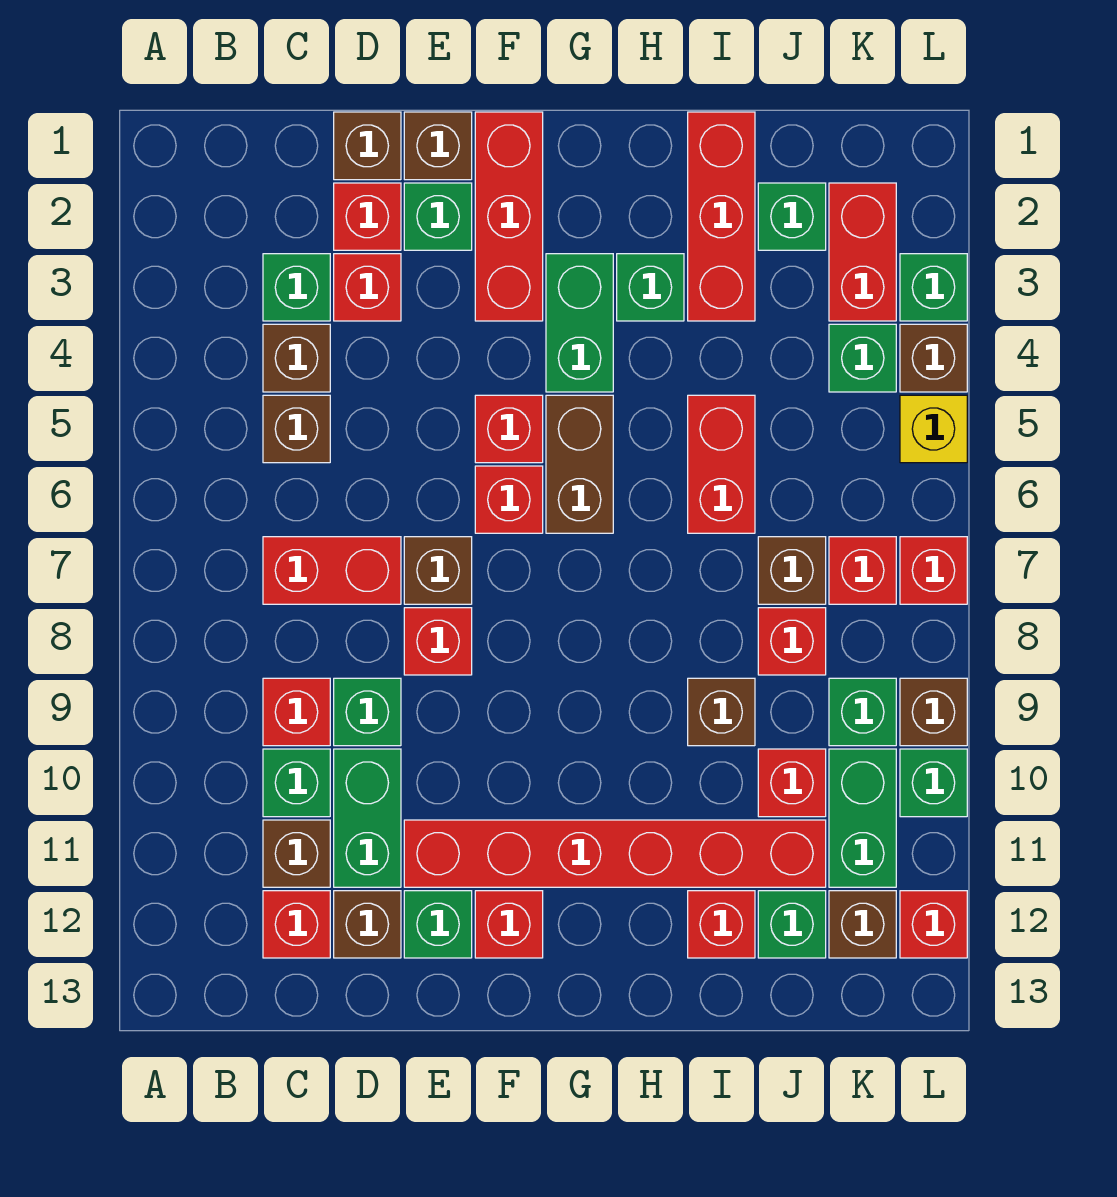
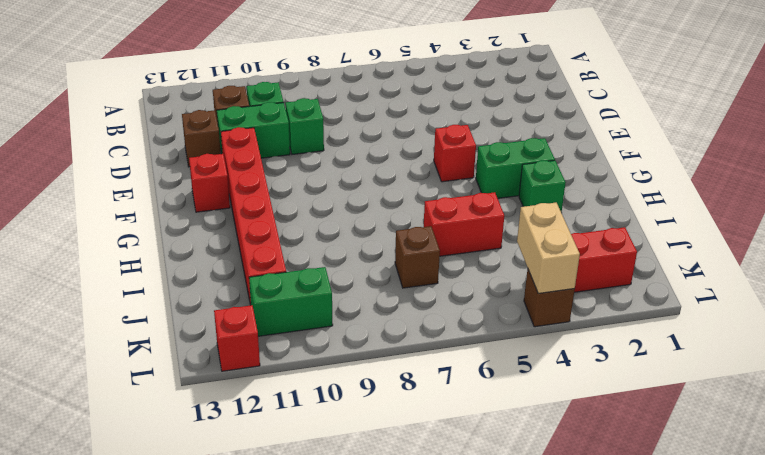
tan brick K4:L4 level 2 -> none
none -> green brick C3 level 1
none -> brown brick C4 level 1
none -> brown brick C5 level 1
none -> red brick C7:D7 level 1

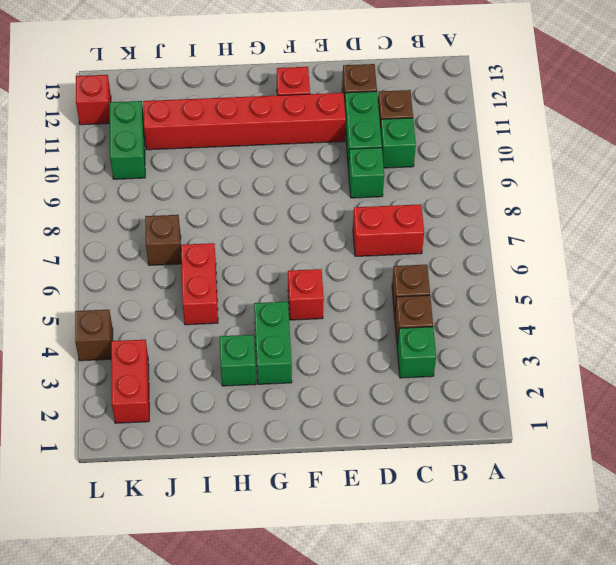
none -> red brick C9 level 1
none -> red brick C12 level 1
none -> brown brick D1 level 1
none -> red brick D2 level 1

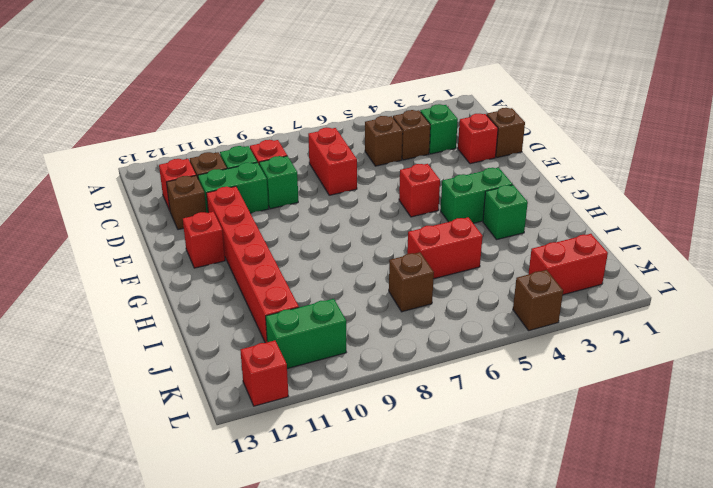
none -> red brick D3 level 1
none -> brown brick E1 level 1
none -> green brick E2 level 1
none -> brown brick E7 level 1

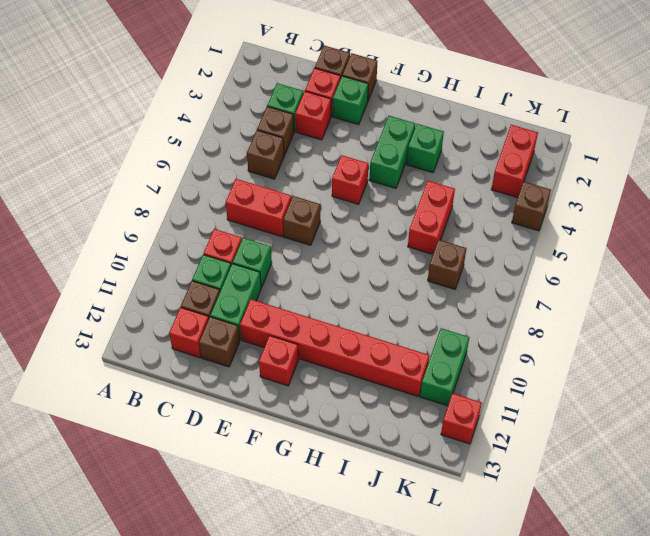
none -> red brick E8 level 1
none -> green brick E12 level 1
none -> red brick F1:F3 level 1
none -> red brick F6 level 1

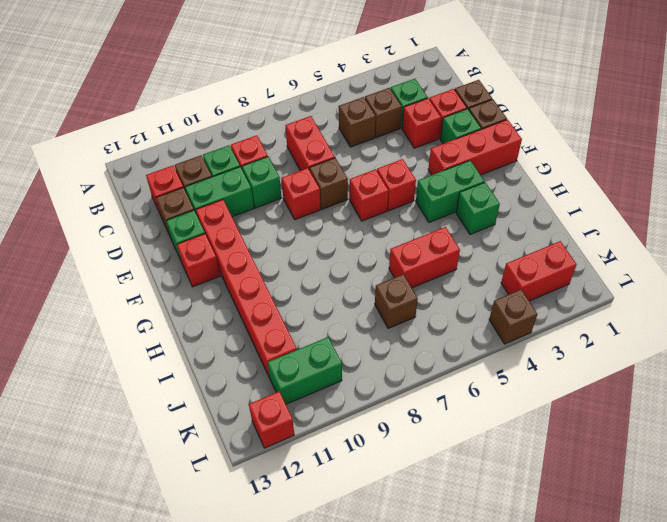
none -> brown brick G5:G6 level 1
none -> red brick I1:I3 level 1
none -> brown brick I9 level 1
none -> red brick I12 level 1

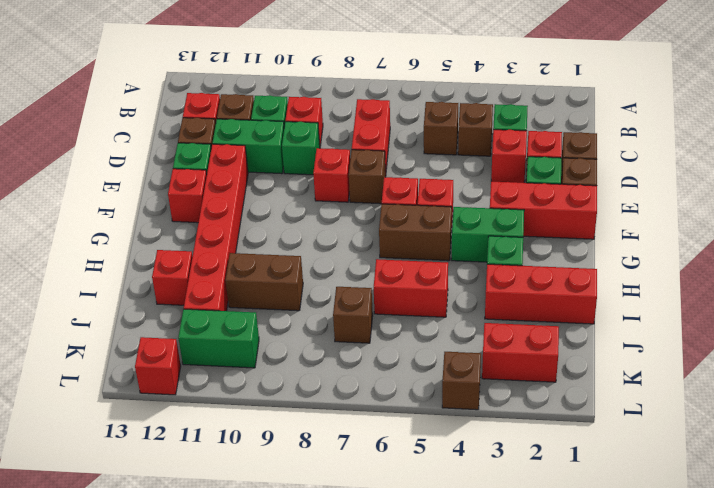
brown brick I9:I10 level 1 -> brown brick I9 level 1
none -> green brick J2 level 1
none -> red brick J8 level 1
none -> red brick J10 level 1
none -> green brick J12 level 1

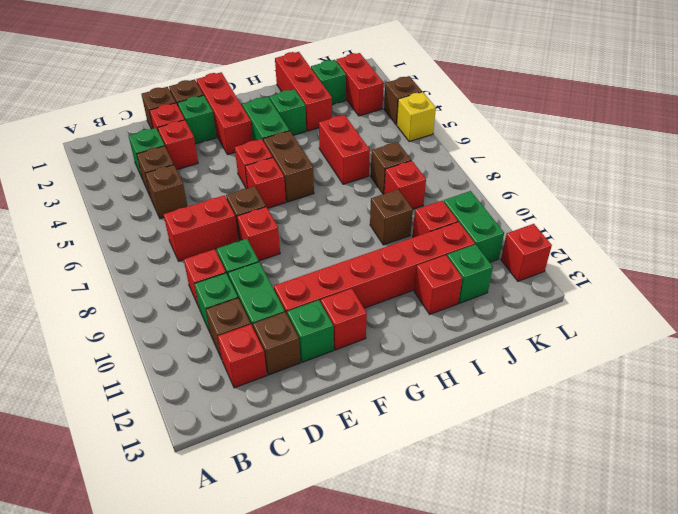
none -> green brick K4 level 1
none -> red brick K7 level 1
none -> green brick K9 level 1
none -> brown brick K12 level 1

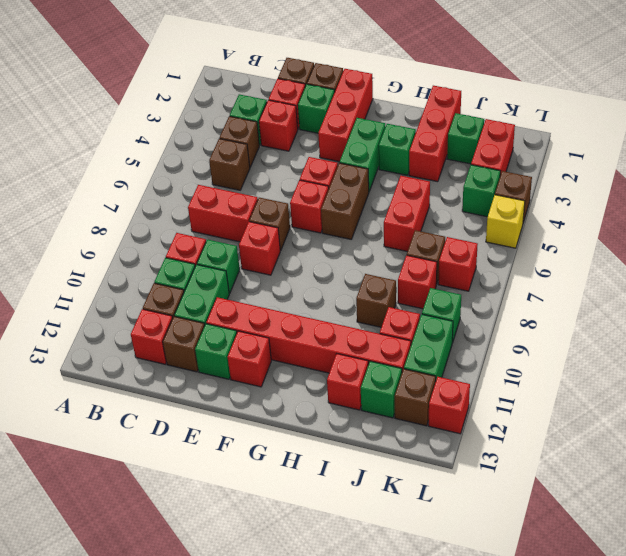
none -> green brick L3 level 1
none -> red brick L7 level 1
none -> brown brick L9 level 1
none -> green brick L10 level 1

